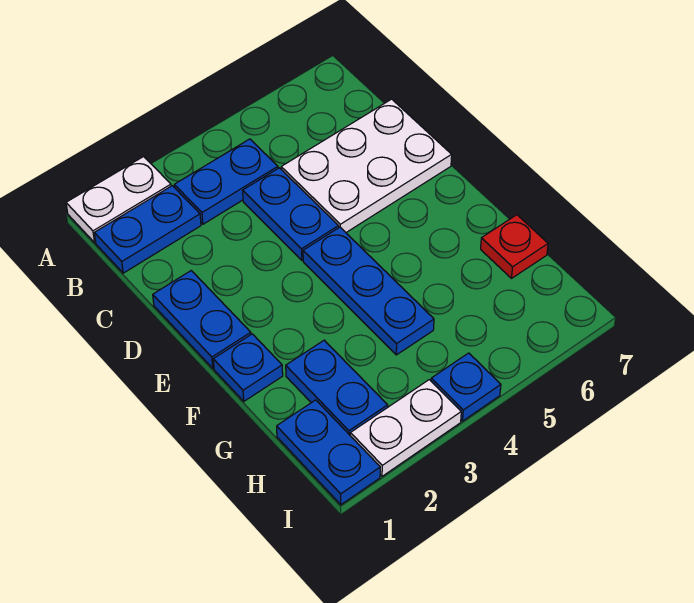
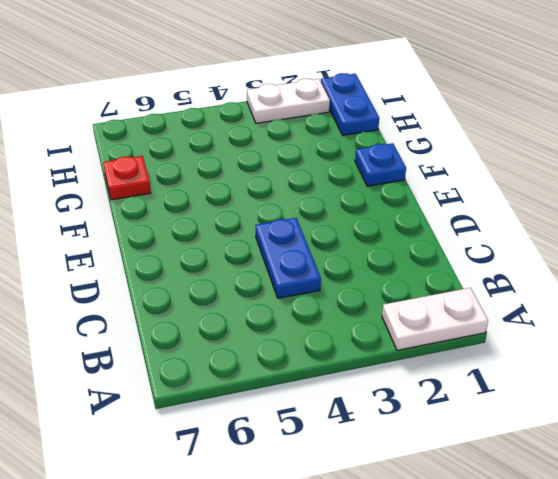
none -> blue plate B1:B2 level 1
none -> blue plate B3:B4 level 1
none -> white plate C5:D7 level 1

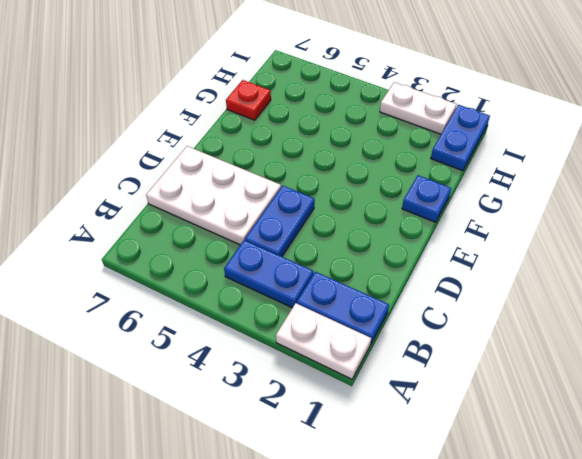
none -> blue plate D1:E1 level 1
none -> blue plate E4:G4 level 1
none -> blue plate G2:H2 level 1

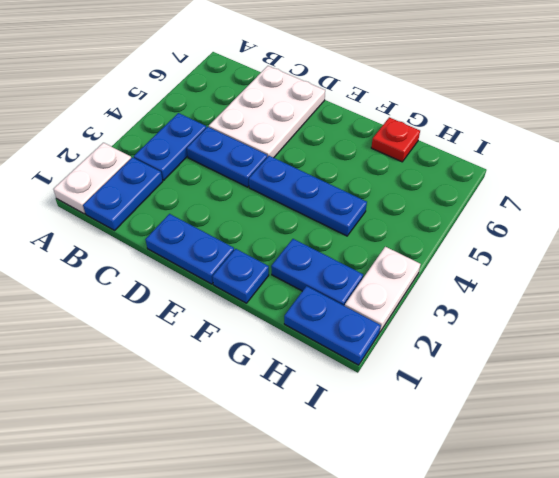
none -> blue plate I4 level 1

